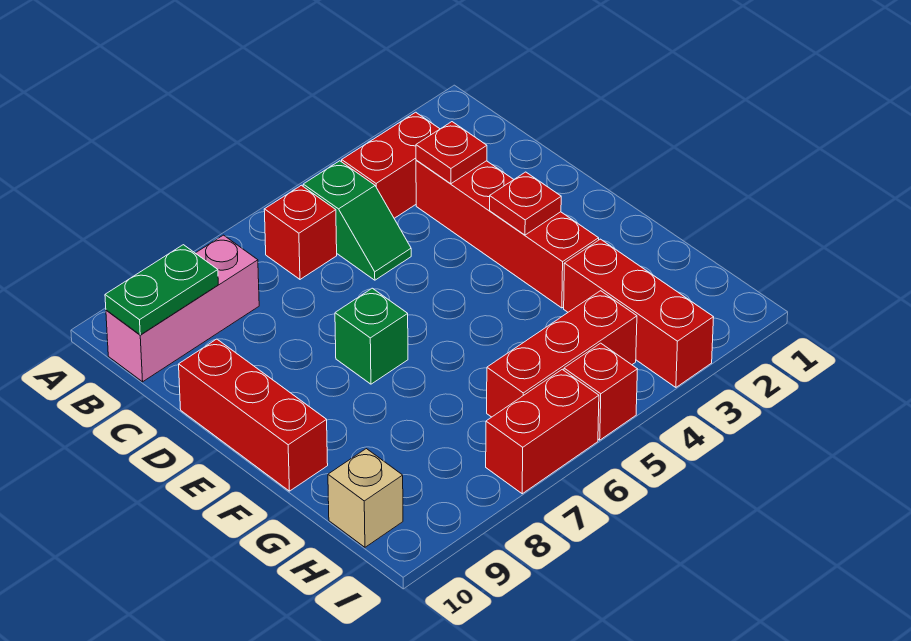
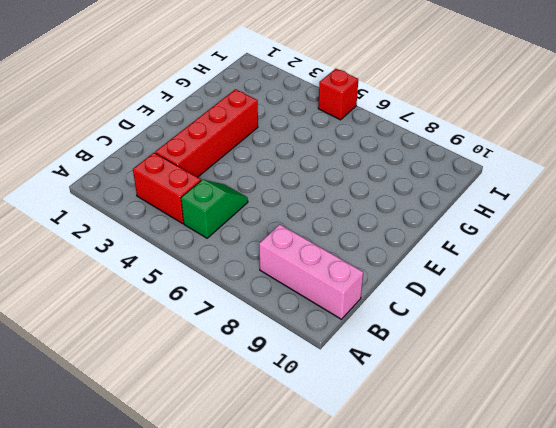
none -> red brick B6 level 1
none -> red brick D10:F10 level 1
none -> green brick E7 level 1

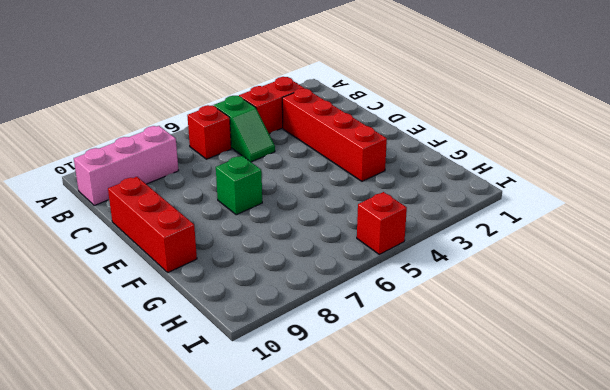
none -> red brick G3:I3 level 1
none -> red brick H4:H6 level 1
none -> tan brick H10 level 1

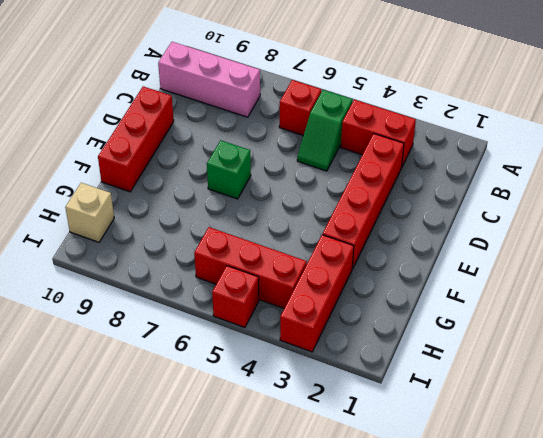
none -> red brick I6:I7 level 1
none -> green plate B9:B10 level 2
none -> red plate C3 level 2

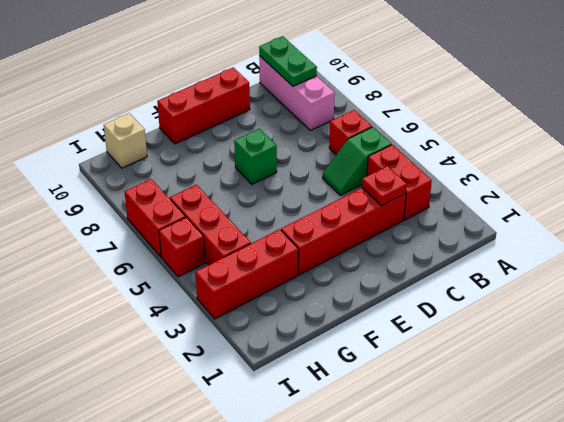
none -> red plate E3 level 2

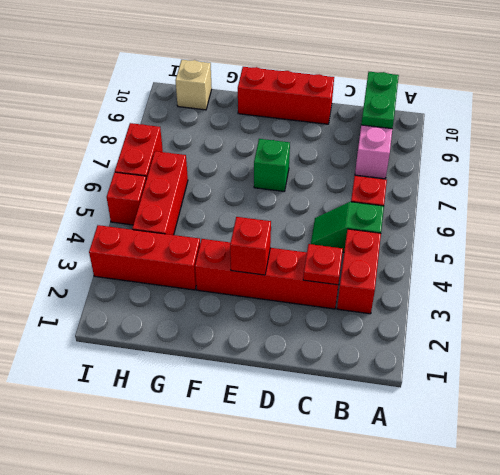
red brick E3 level 2 -> red plate E3 level 2

